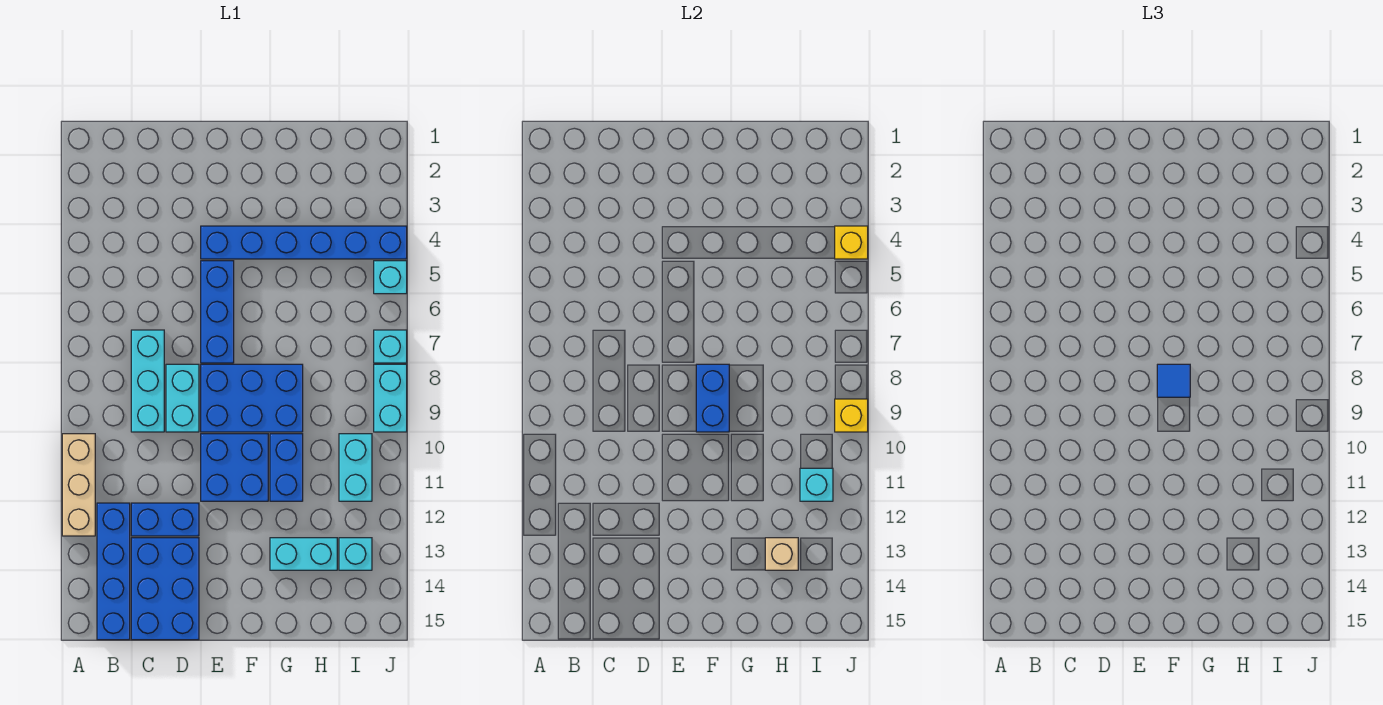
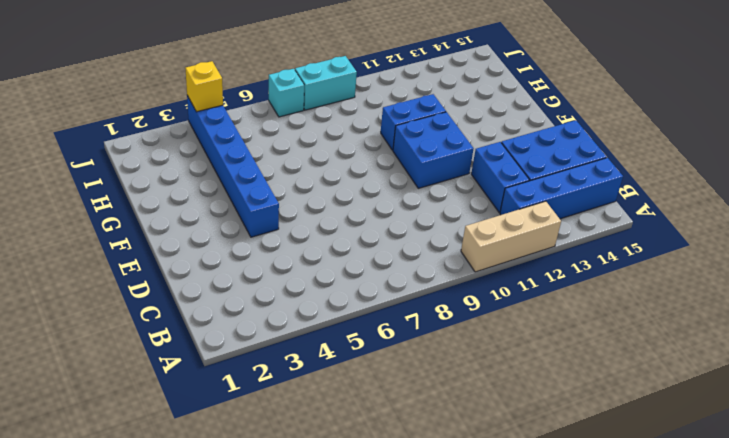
none -> cyan brick C7:C9 level 1
none -> cyan brick D8:D9 level 1
none -> blue brick E5:E7 level 1

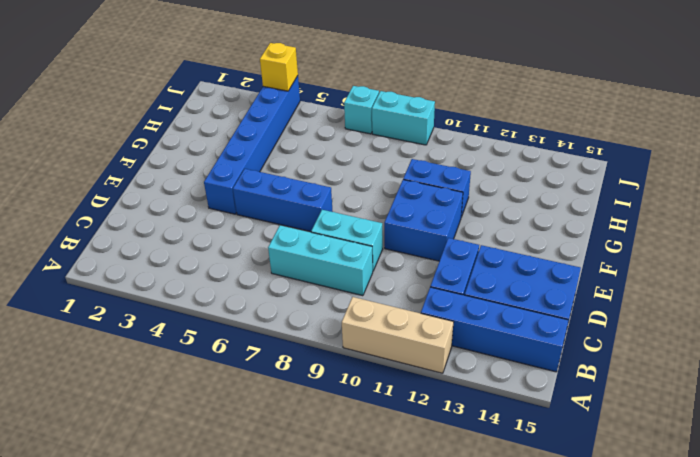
none -> blue brick E8:G9 level 1
none -> cyan brick G13:H13 level 1
none -> cyan brick I10:I11 level 1

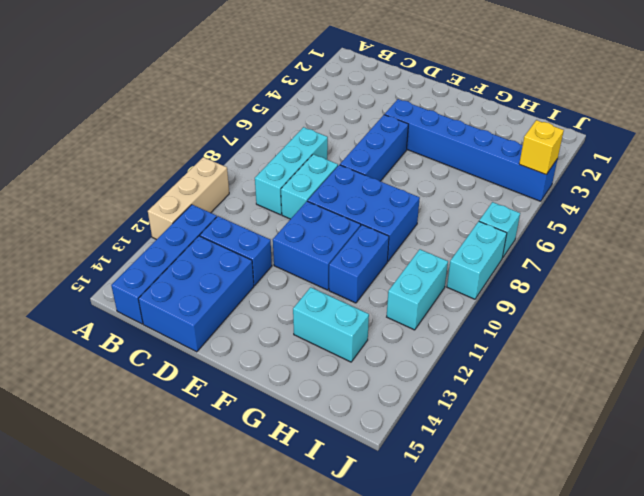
none -> cyan brick I13 level 1
none -> cyan brick J5 level 1
none -> blue brick F8:F9 level 2

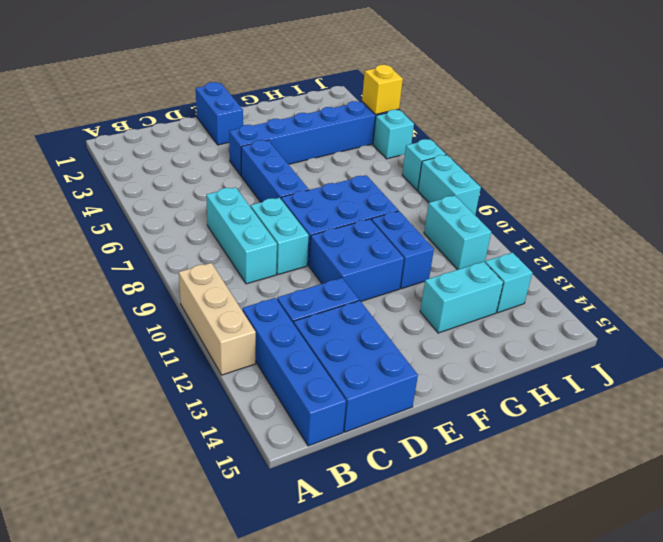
blue brick E1:E2 level 1 -> blue brick F8:F9 level 2
none -> tan brick H13 level 2
none -> cyan brick I11 level 2
none -> yellow brick J9 level 2

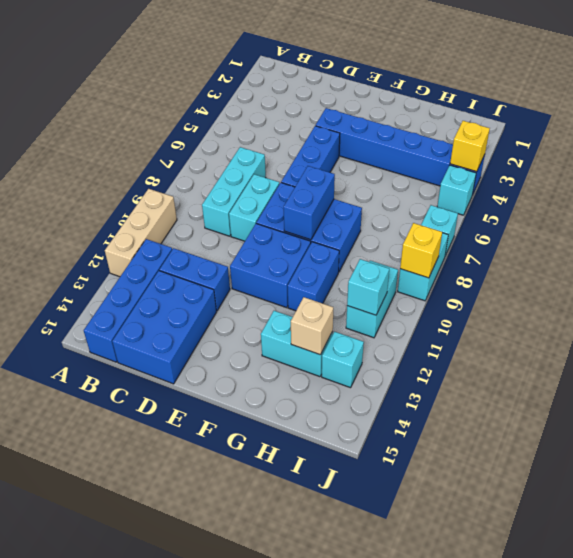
none -> blue tile F8 level 3

